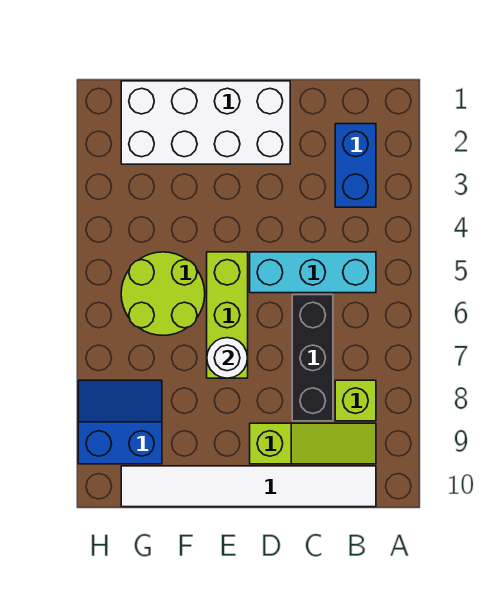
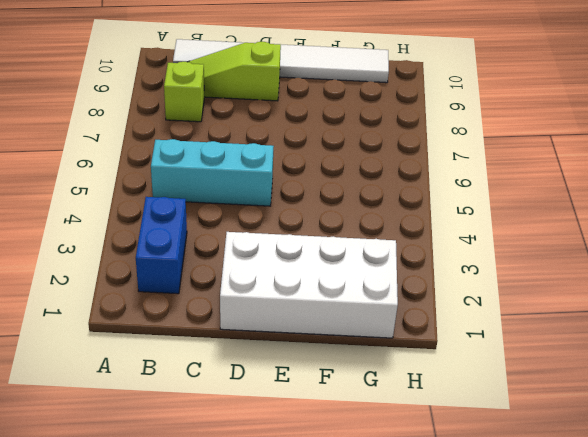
none -> black brick C6:C8 level 1
none -> lime brick E5:E7 level 1

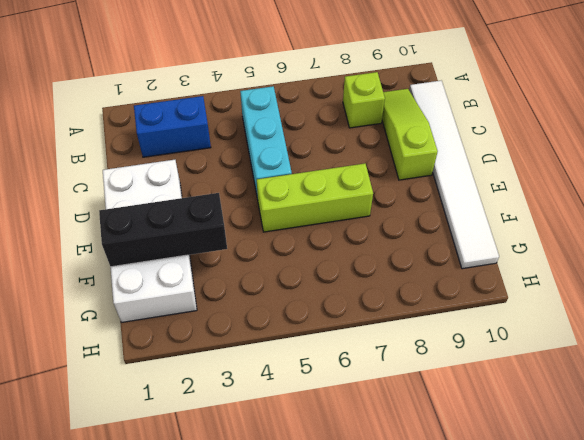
black brick F1:F3 level 2 -> black brick C6:C8 level 1
none -> lime round brick F5:G6 level 1
none -> blue slope G8:H9 level 1 top 9

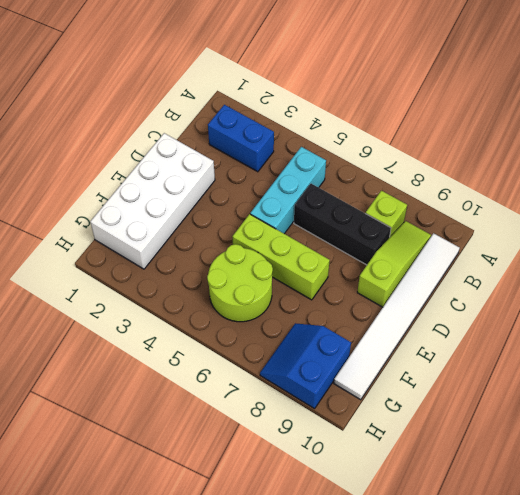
none -> white round brick E7 level 2

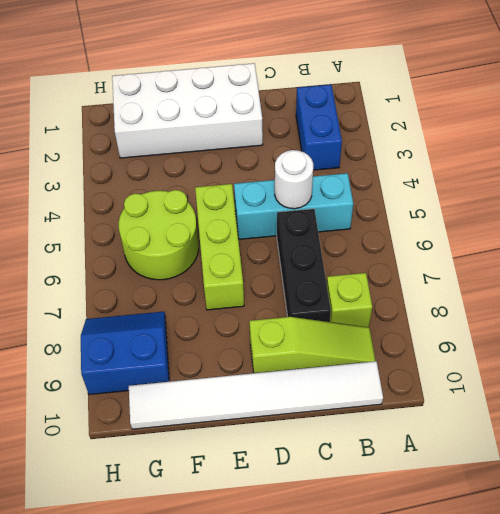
white round brick C5 level 2 -> white round brick E7 level 2

